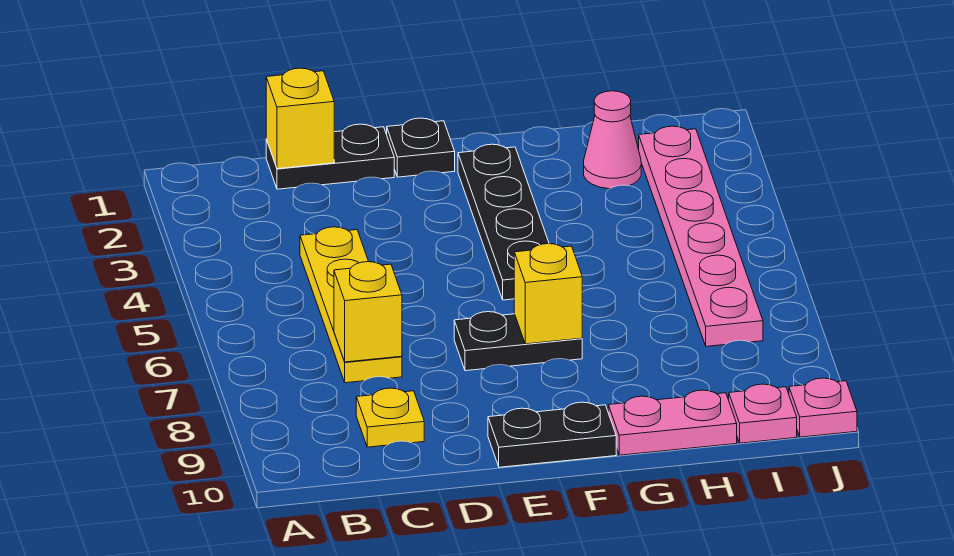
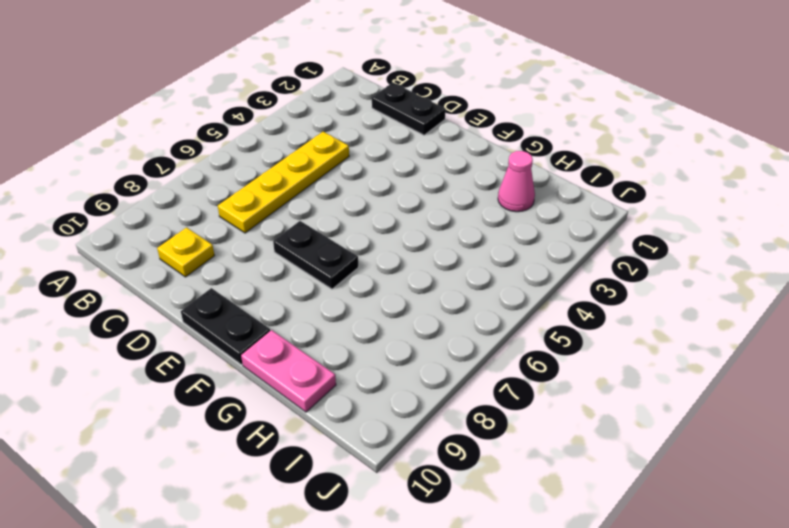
none -> black plate E1 level 1
none -> black plate F2:F5 level 1
none -> pink plate I2:I7 level 1

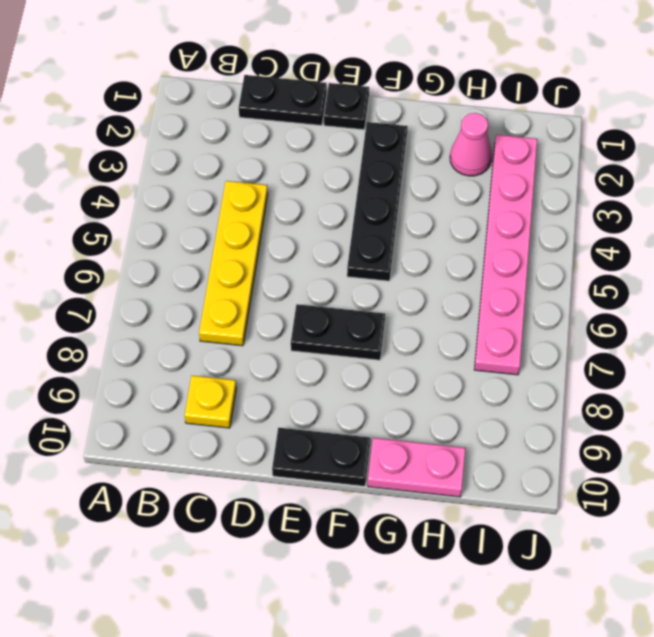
none -> pink plate I10 level 1
none -> pink plate J10 level 1
none -> yellow brick C1 level 2

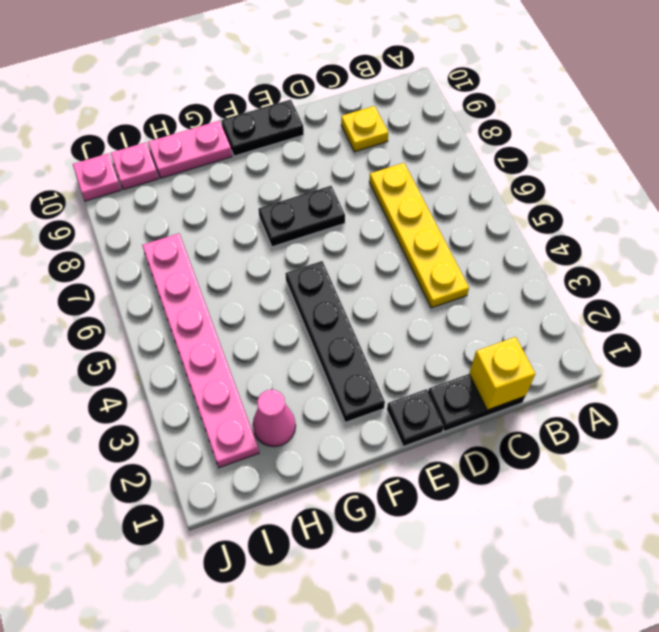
none -> yellow brick C7 level 2
none -> yellow brick F7 level 2

